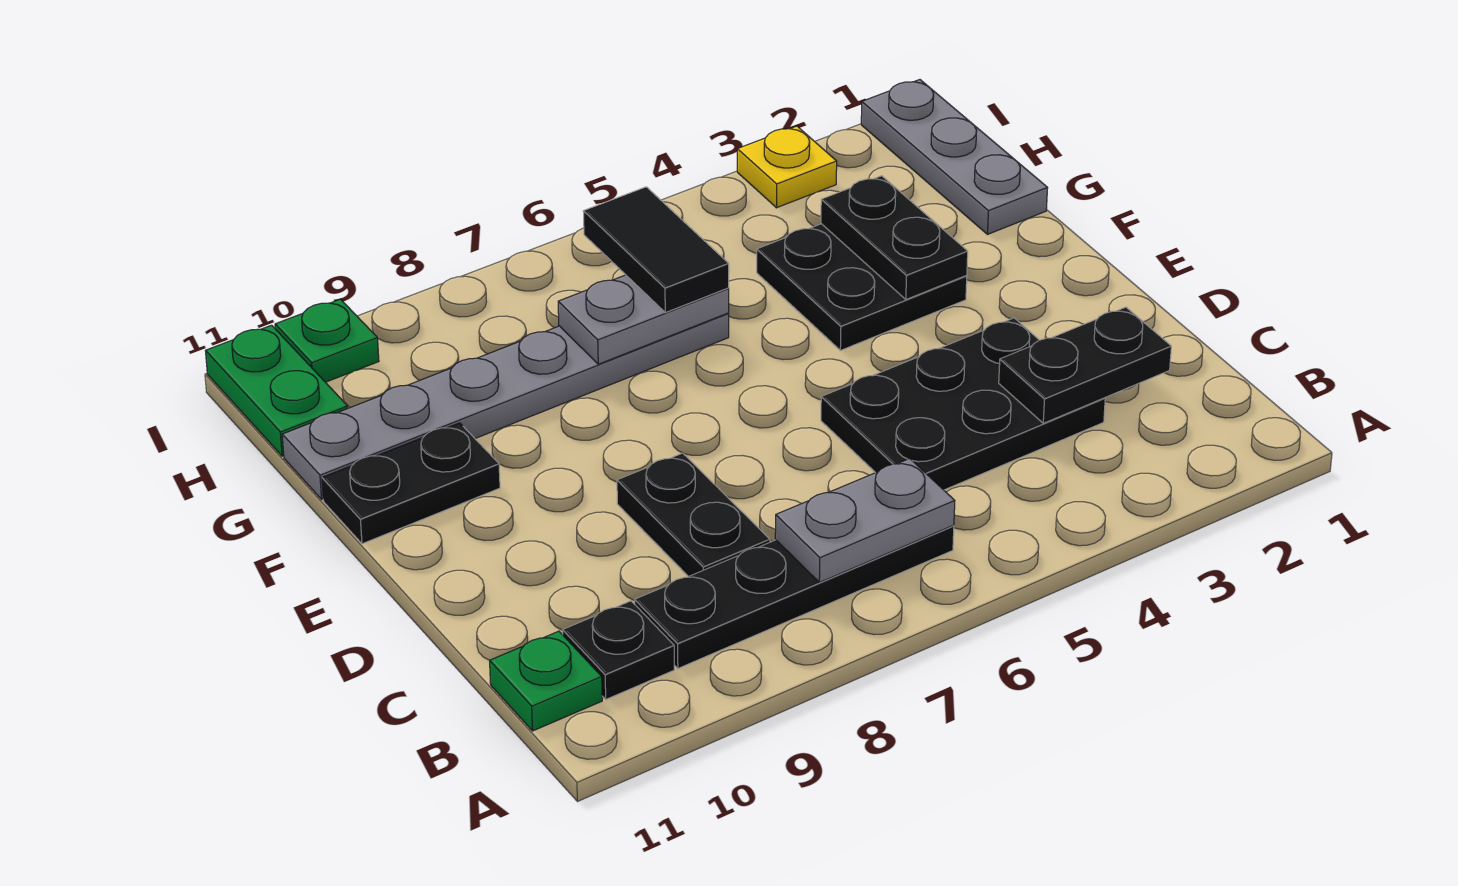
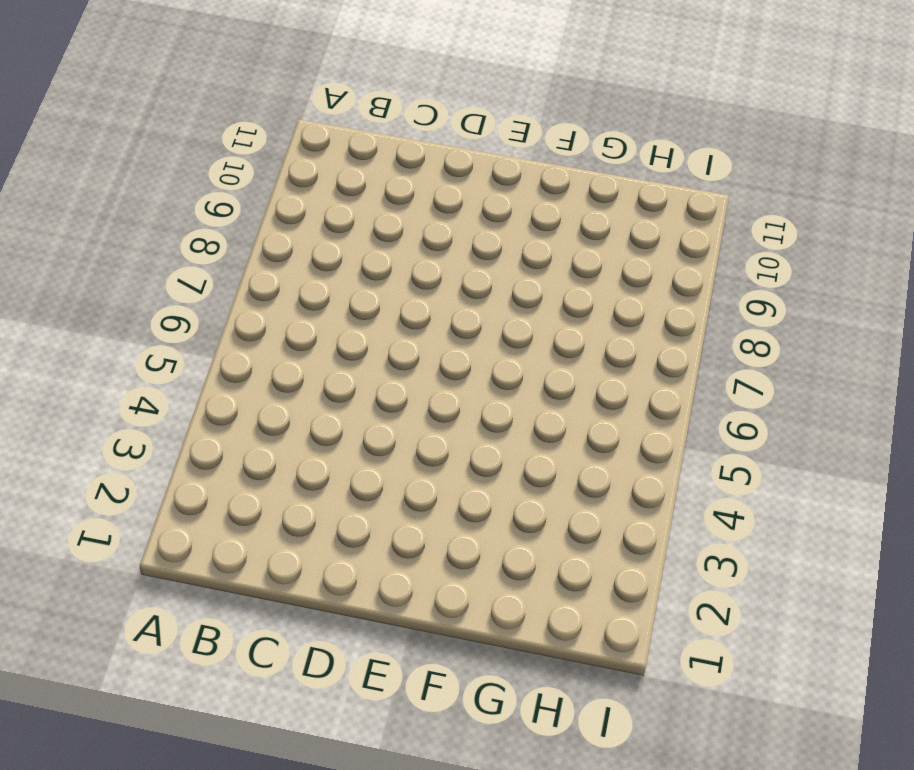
none -> black plate B6:B9 level 1
none -> black plate B10 level 1
none -> green plate B11 level 1

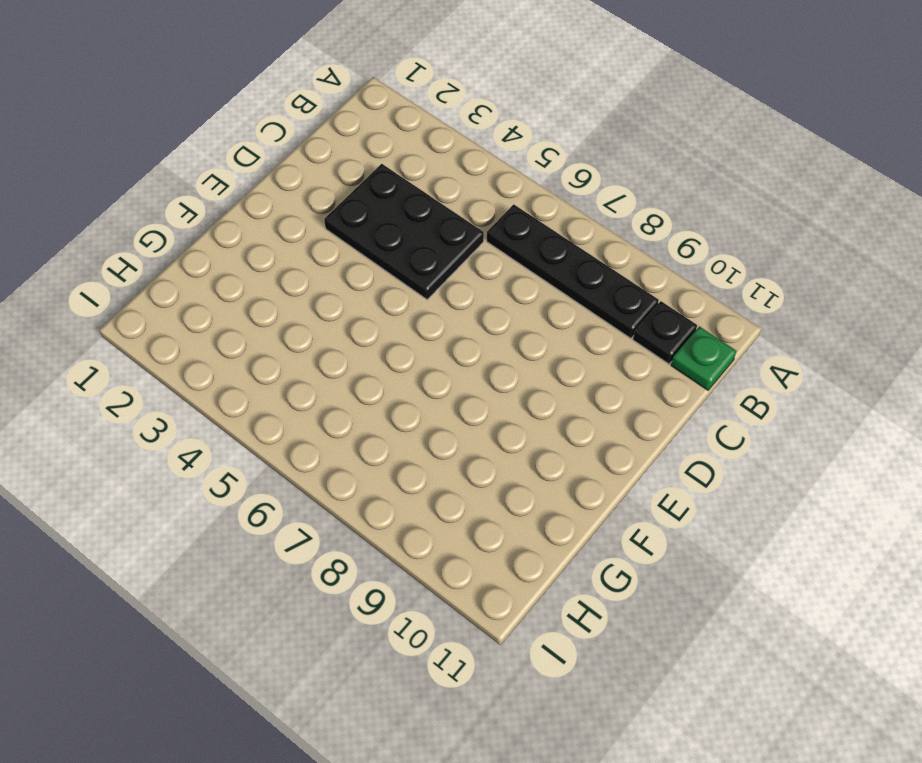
none -> black plate C8:D8 level 1
none -> black plate F3:G4 level 1
none -> black plate F10:F11 level 1

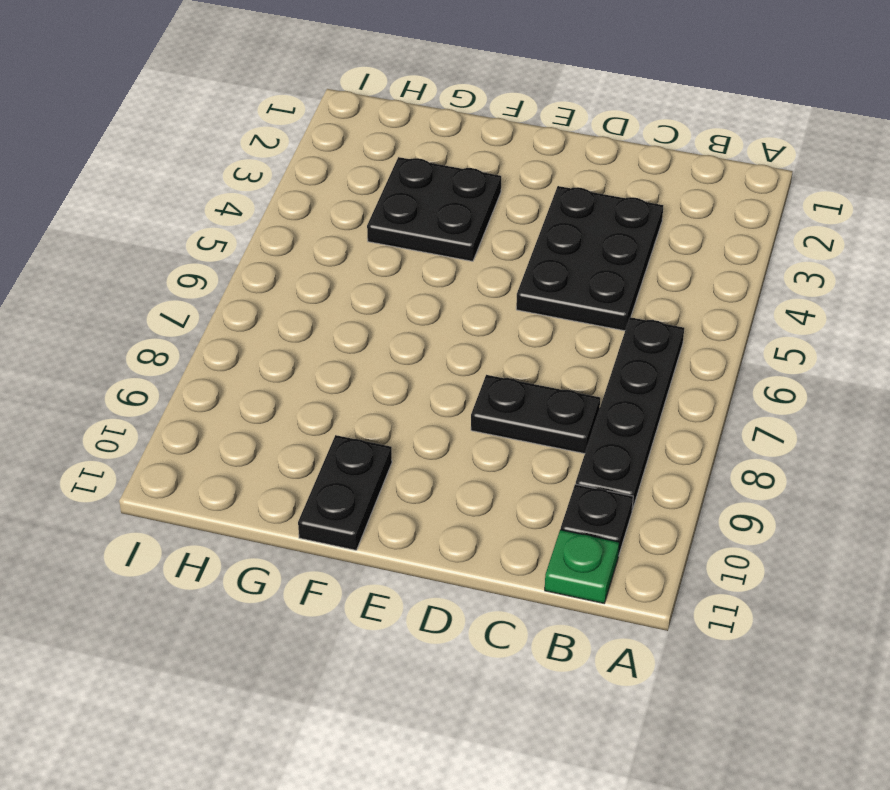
none -> grey plate G1:I1 level 1
none -> grey plate G6:G11 level 1
none -> green plate H11:I11 level 1

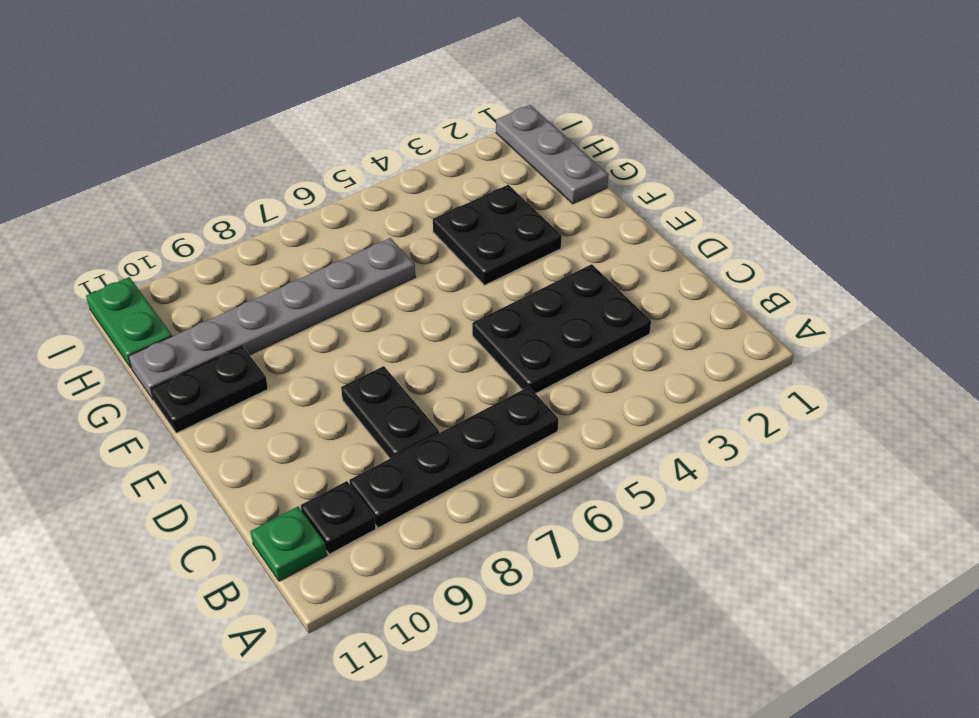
none -> yellow plate I3 level 1
none -> green plate I10 level 1
none -> grey plate B6:B7 level 2

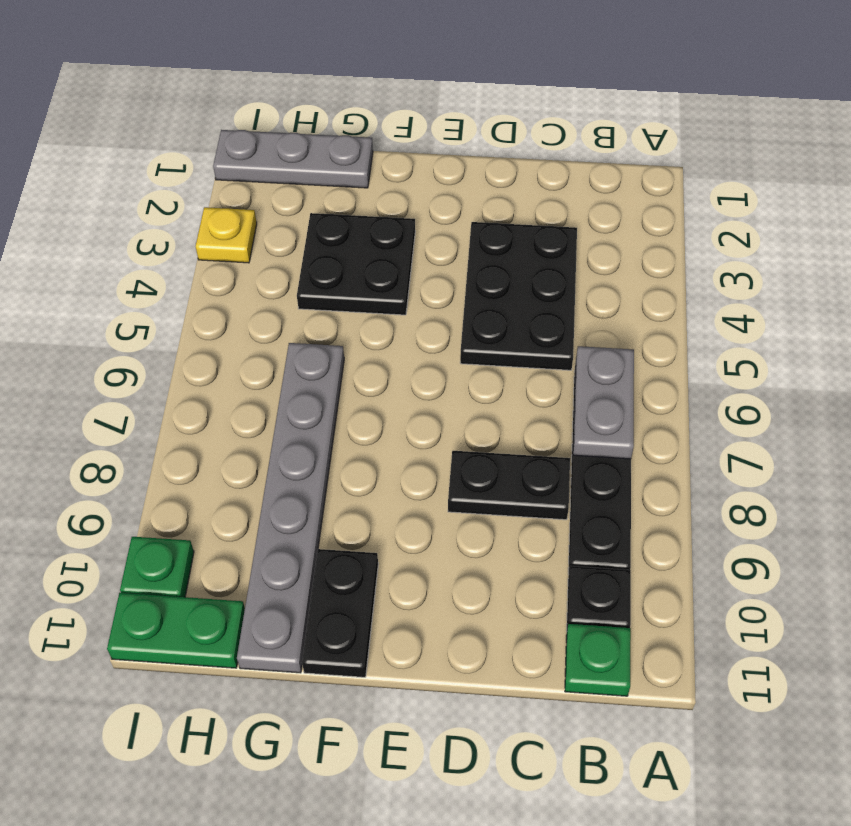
none -> black plate C2:C3 level 2
none -> black plate F3:G3 level 2
none -> grey plate G6:G7 level 2

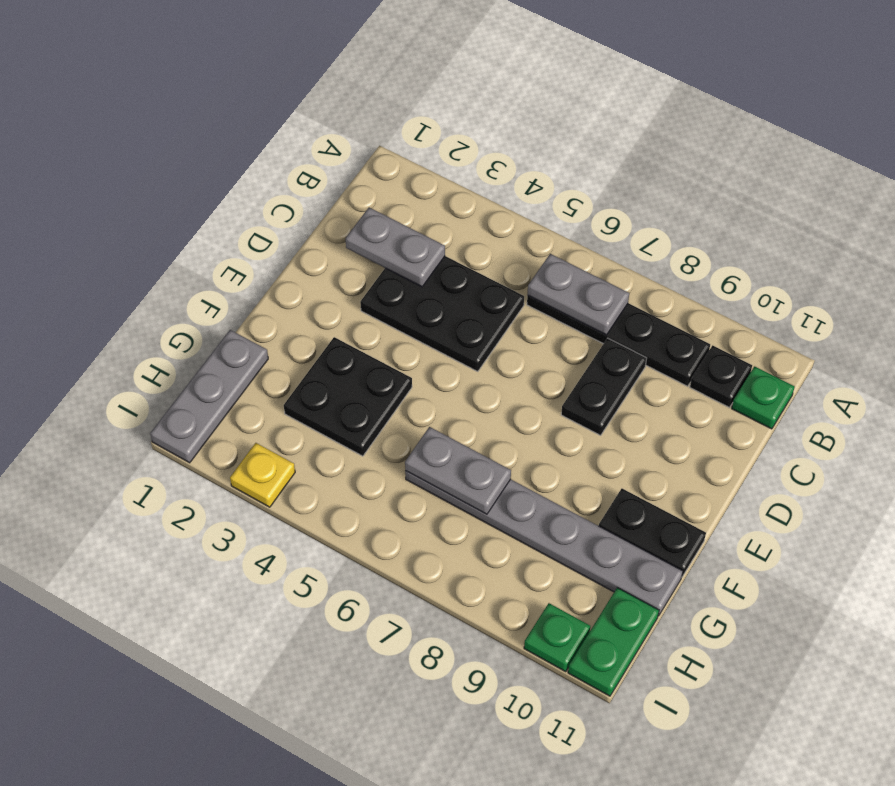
grey plate C2:C3 level 2 -> black plate C2:C3 level 2
none -> black plate F3:G3 level 2
none -> black tile G6:H6 level 3

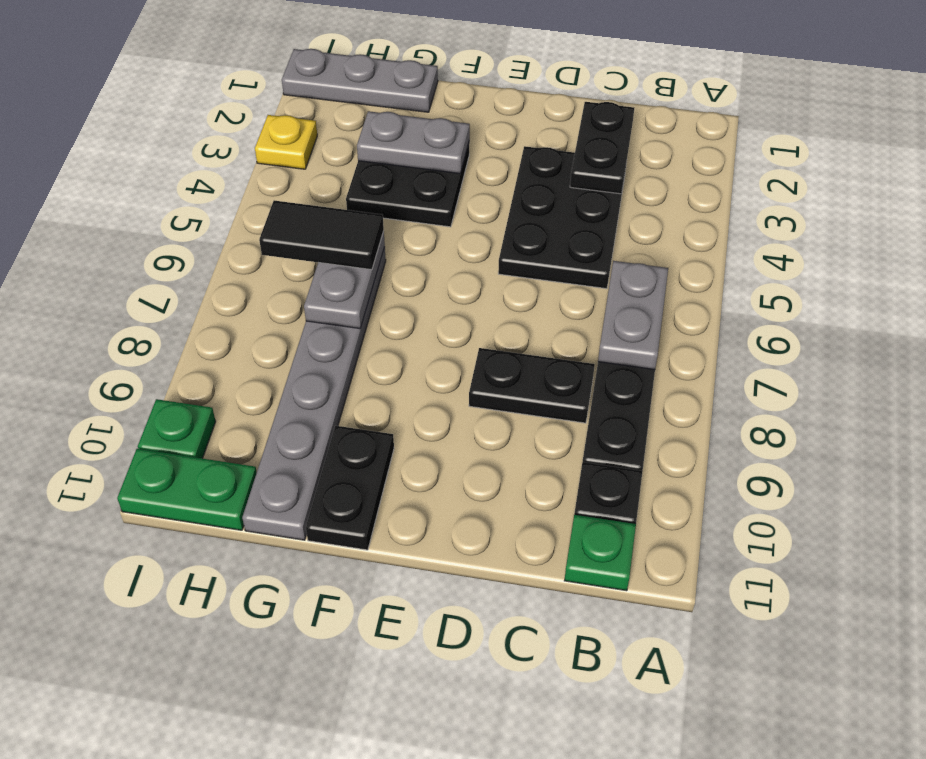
grey plate F3:G3 level 2 -> black plate F3:G3 level 2

